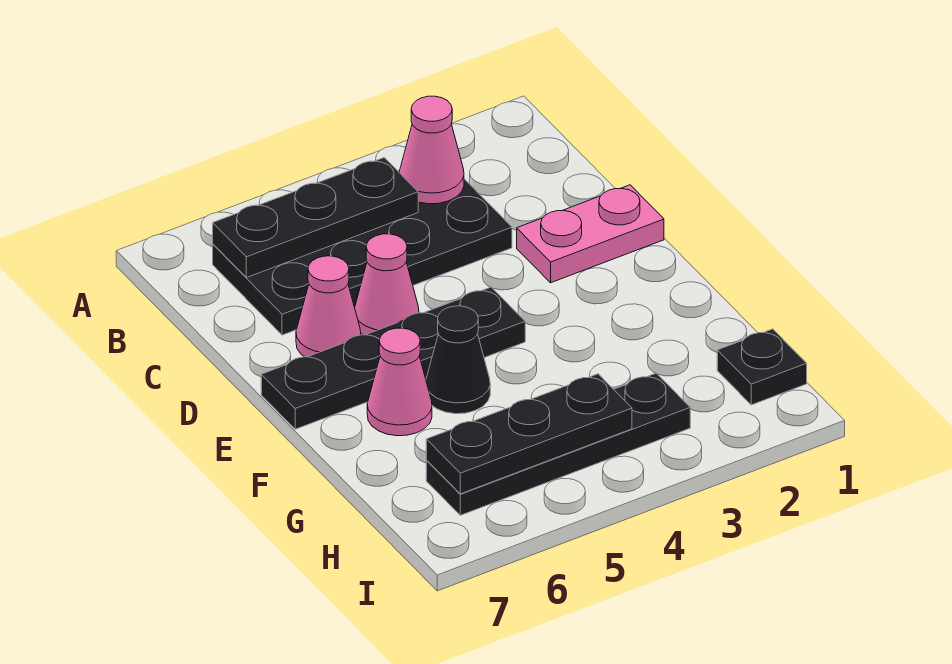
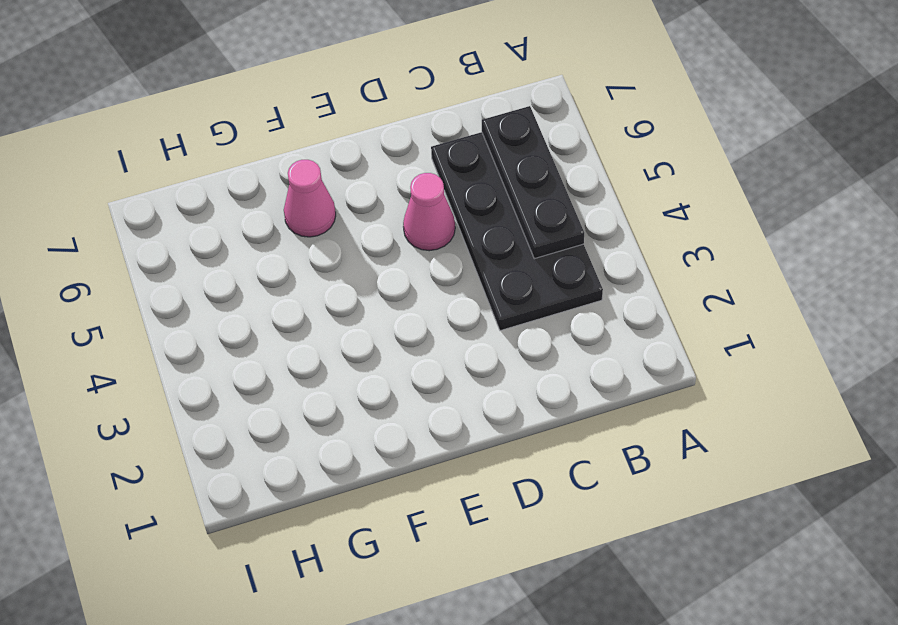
none -> pink plate D1:D2 level 1
none -> pink cone D6 level 1
none -> black plate E4:E7 level 1

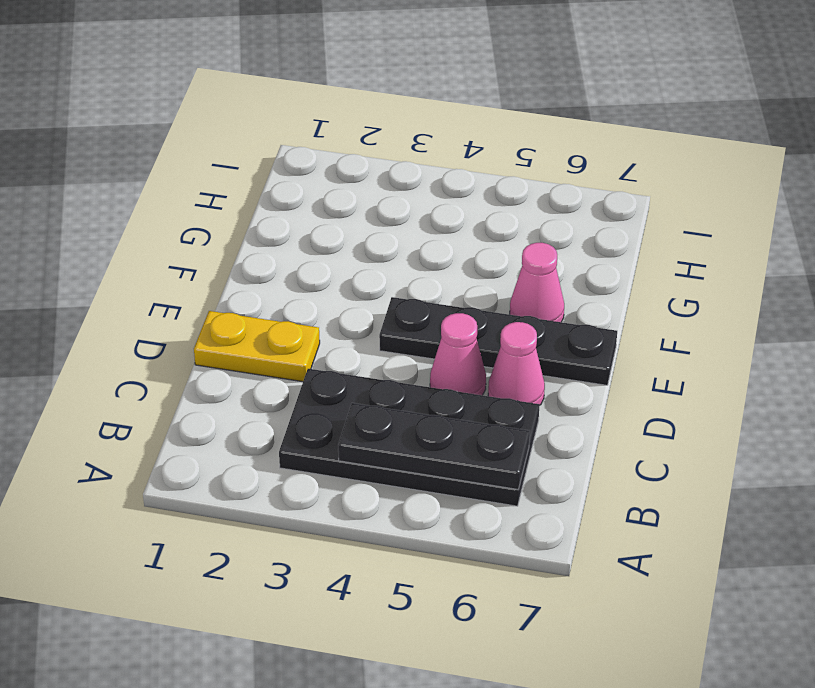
yellow plate D1:D2 level 1 -> pink plate D1:D2 level 1
none -> black cone F5 level 1
none -> black plate H1 level 1
none -> black plate H3:H6 level 1

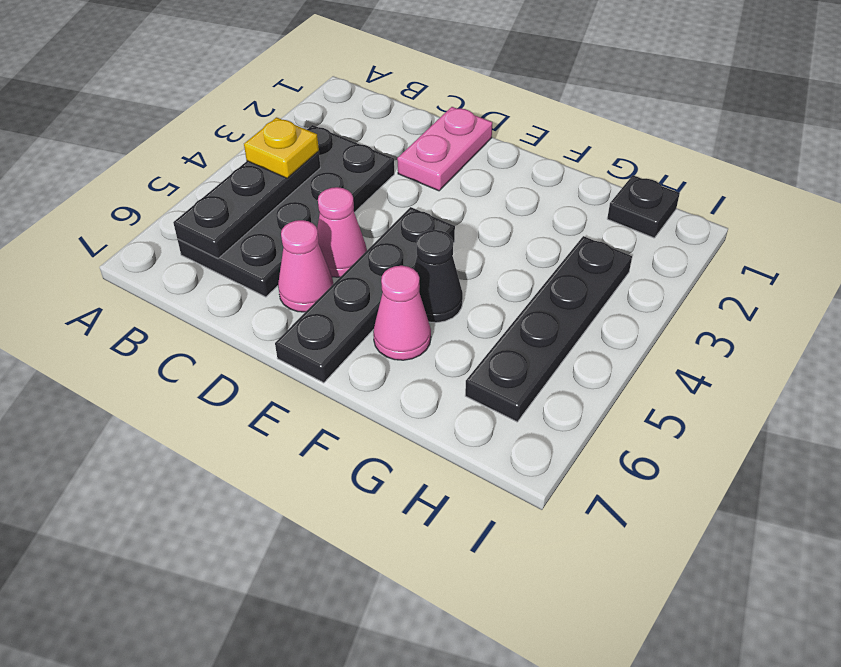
yellow plate B4 level 3 -> none
none -> pink cone B3 level 2
none -> black plate H4:H6 level 2

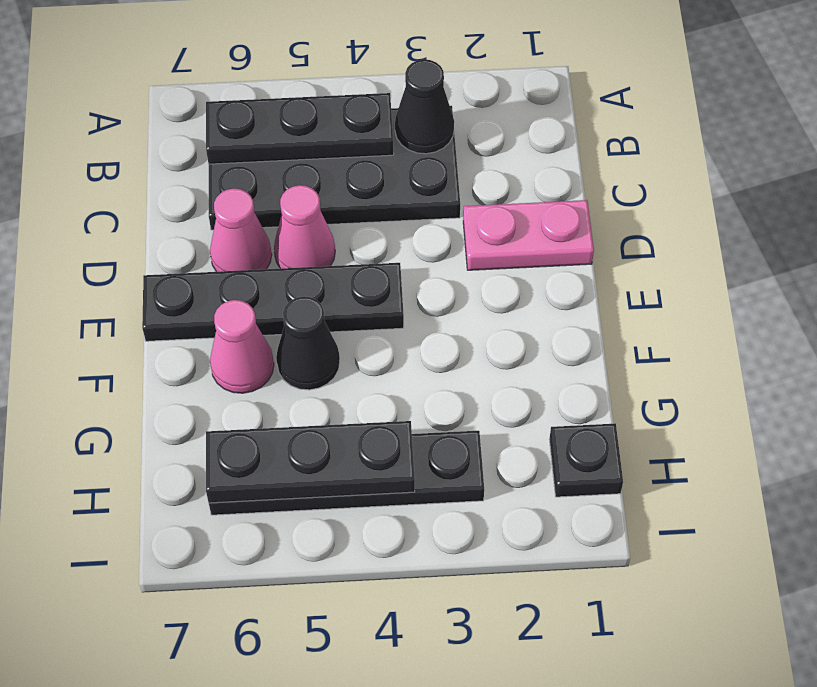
black cone B3 level 2 -> pink cone B3 level 2

